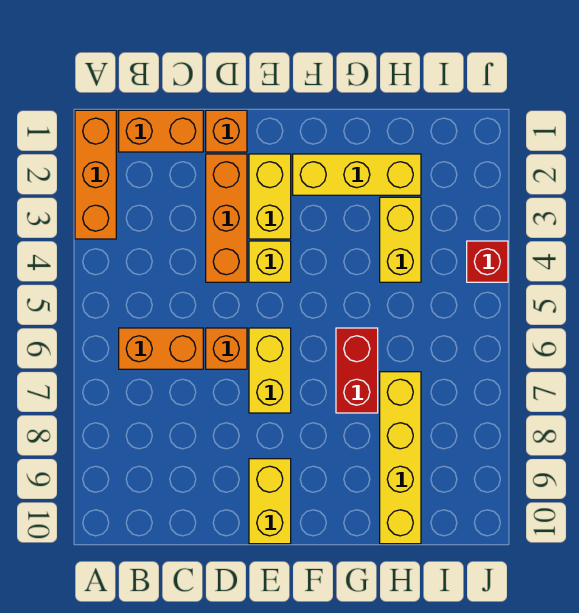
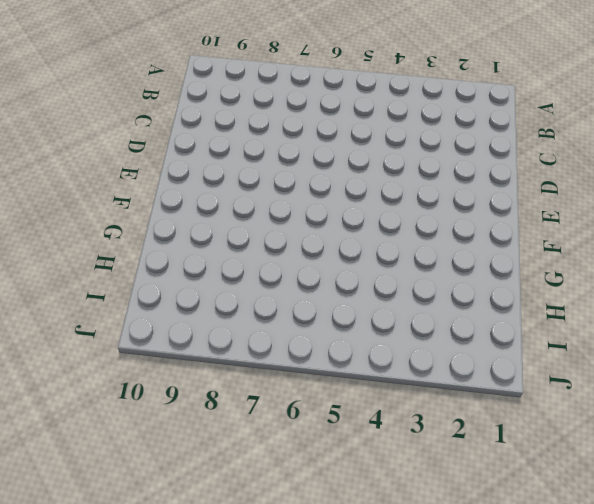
none -> orange brick A1:A3 level 1
none -> orange brick B1:C1 level 1
none -> orange brick B6:C6 level 1

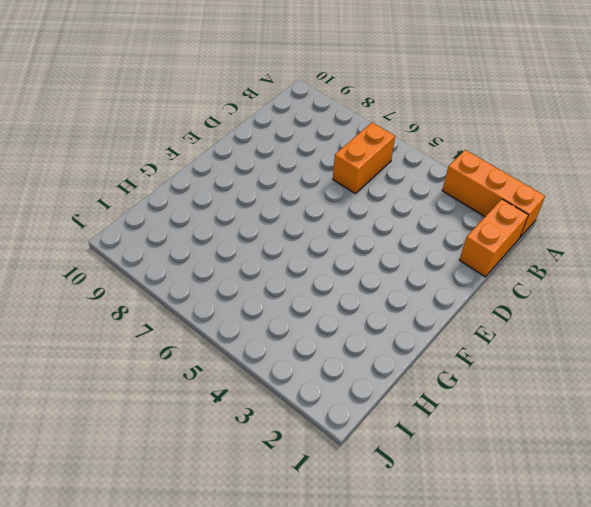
none -> orange brick D1 level 1
none -> orange brick D2:D4 level 1
none -> orange brick D6 level 1

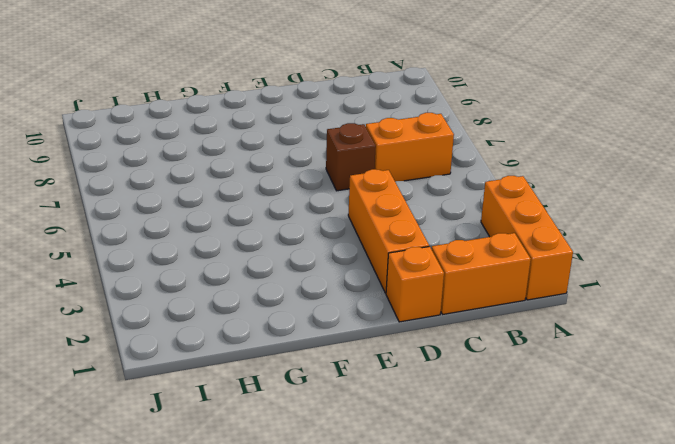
brown brick D6 level 1 -> orange brick D6 level 1
none -> yellow brick E2:E3 level 1
none -> yellow brick E4 level 1
none -> yellow brick E6:E7 level 1

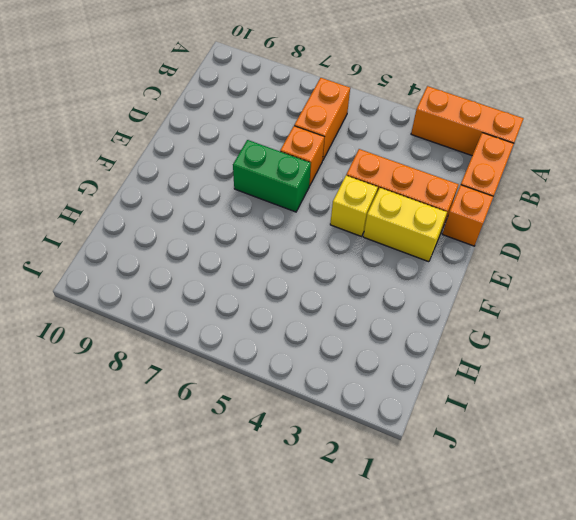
green brick E6:E7 level 1 -> yellow brick E6:E7 level 1
none -> yellow brick E9:E10 level 1
none -> yellow brick F2:H2 level 1
none -> red brick G6:G7 level 1

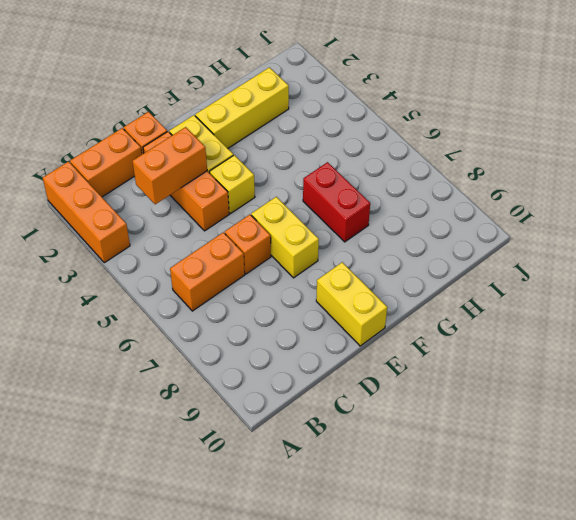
orange brick C3:D3 level 2 -> none
none -> yellow brick H3:H4 level 1
none -> yellow brick H7:H10 level 1
none -> red brick J4 level 1

